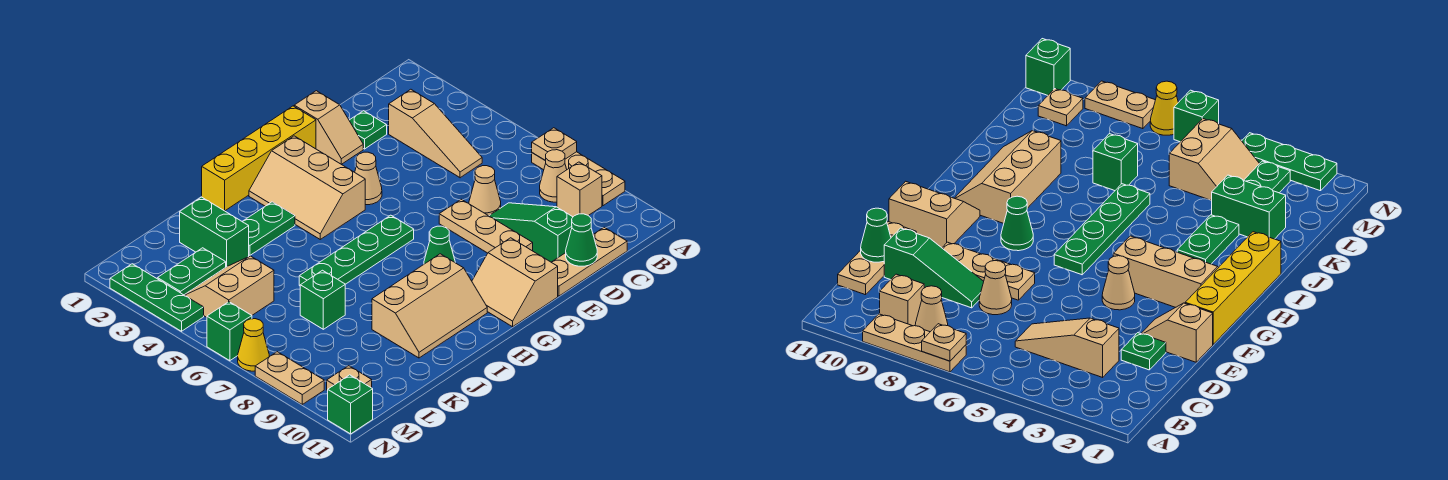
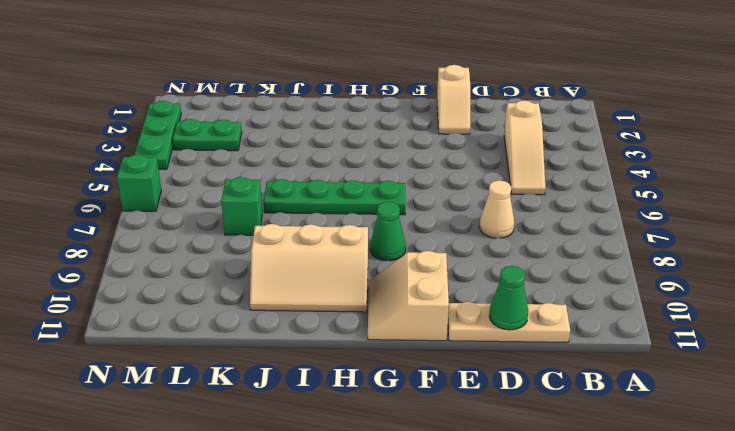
none -> tan plate A7:A9 level 1
none -> tan cone B8 level 1
none -> tan brick B9 level 1
none -> green plate D2 level 1

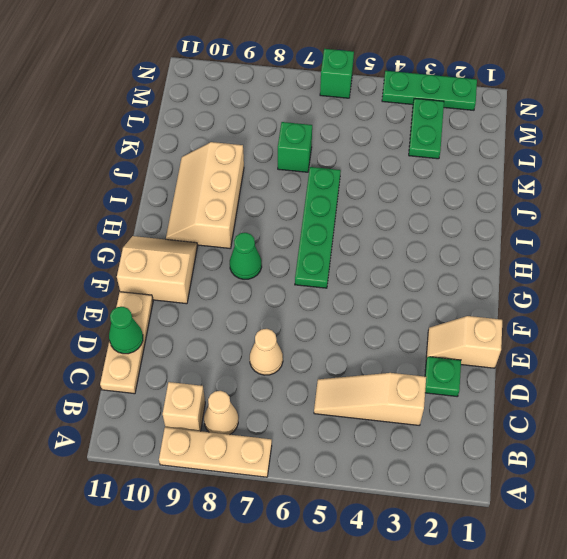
none -> green slope D8:D10 level 1 top 10
none -> tan plate E7:E9 level 1
none -> yellow brick F1:I1 level 1
none -> tan cone F4 level 1

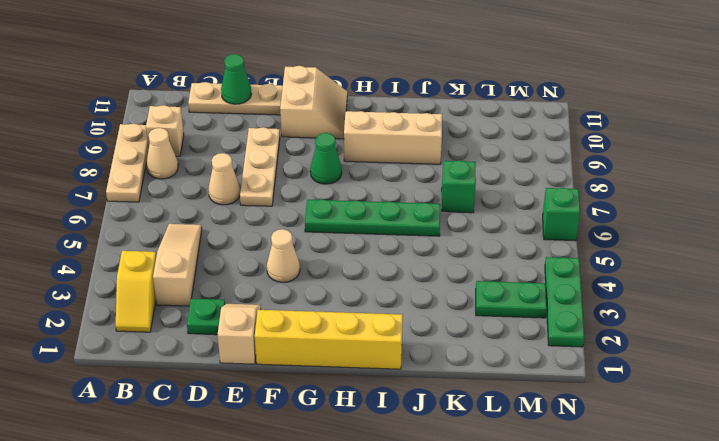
yellow slope B2:B3 level 1 top 3 -> none
none -> green slope D8:D10 level 1 top 10
none -> tan slope G2:H4 level 1 top G
none -> green plate I3:J3 level 1
none -> green brick K2:K3 level 1

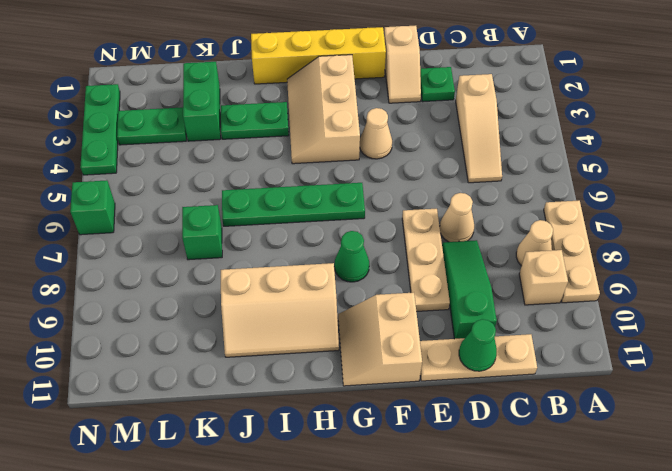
none -> tan slope L4:M5 level 1 top 5
none -> tan plate M10 level 1
none -> yellow cone N7 level 1
none -> tan plate N8:N9 level 1

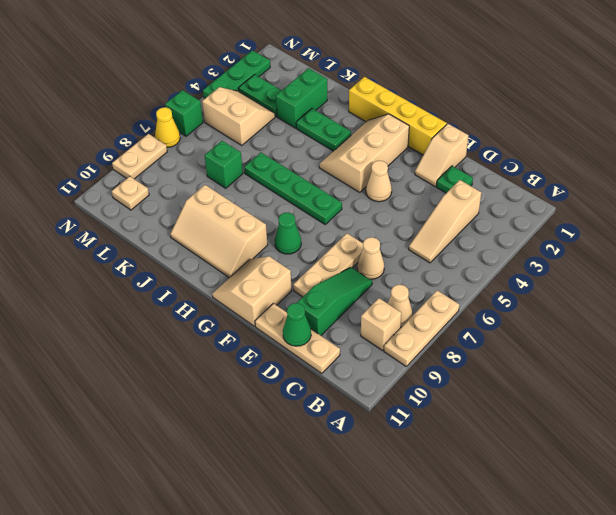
none -> green brick N11 level 1
none -> tan plate A7 level 2

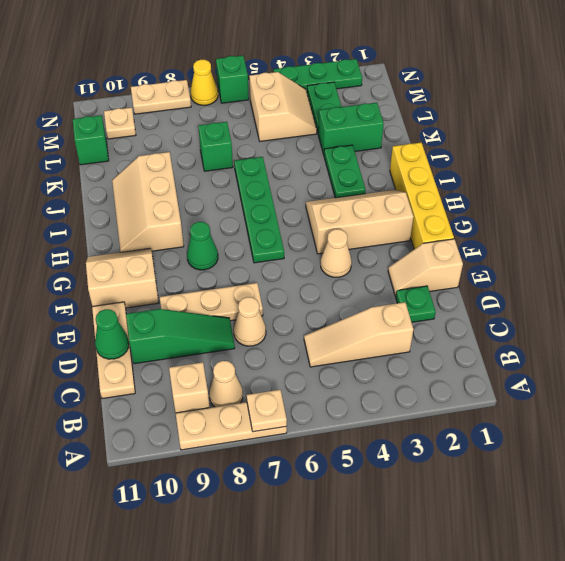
green brick L11 level 1 -> green brick N11 level 1

